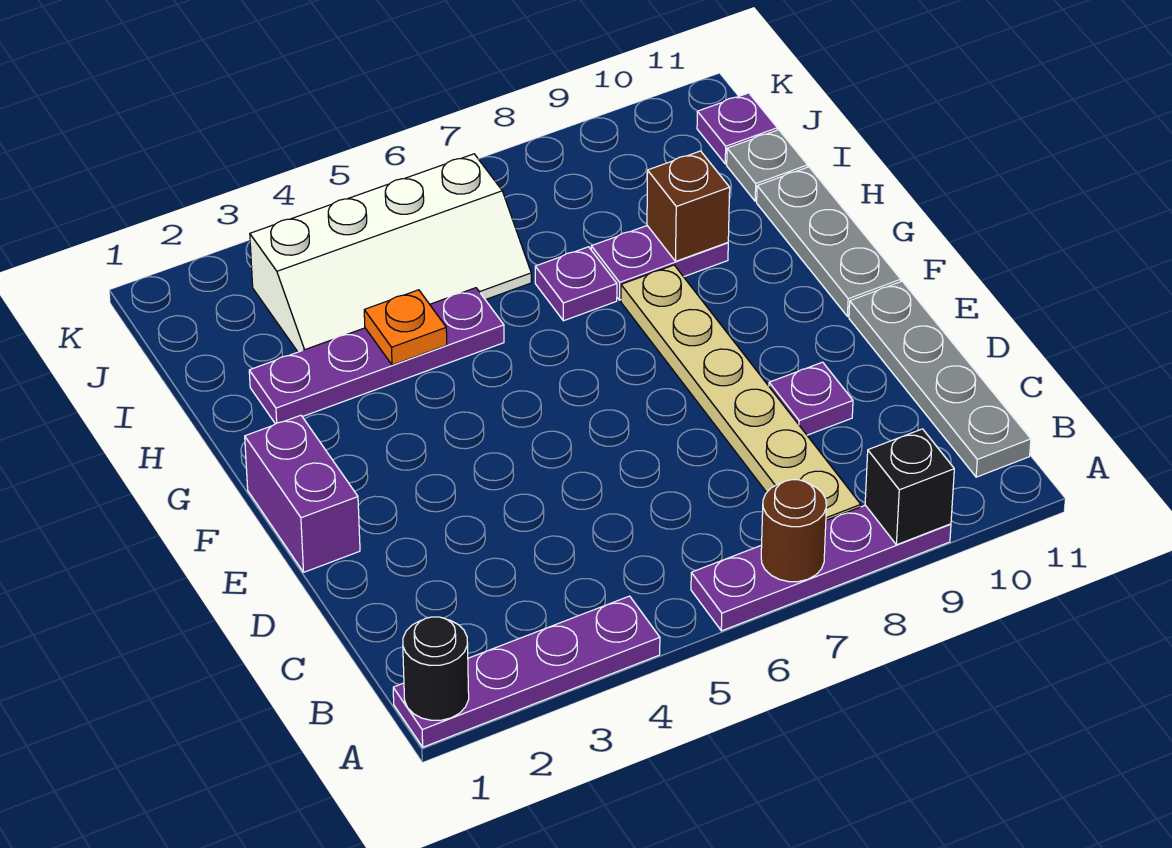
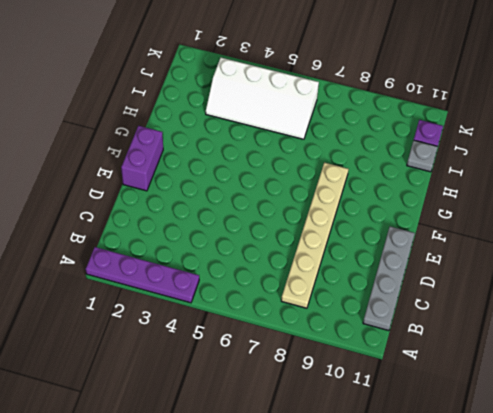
none -> purple plate A6:A9 level 1
none -> purple plate D9 level 1
none -> grey plate F11:H11 level 1

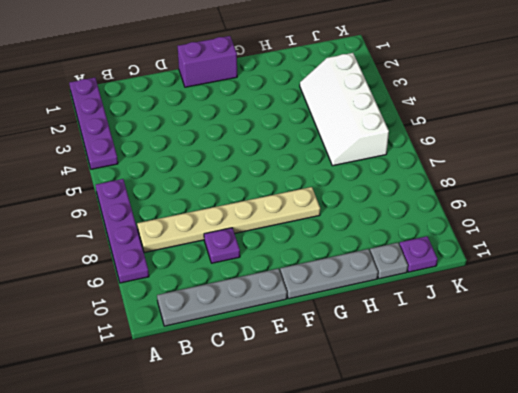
none -> purple plate H2:H5 level 1
none -> purple plate H7 level 1
none -> purple plate H8:H9 level 1

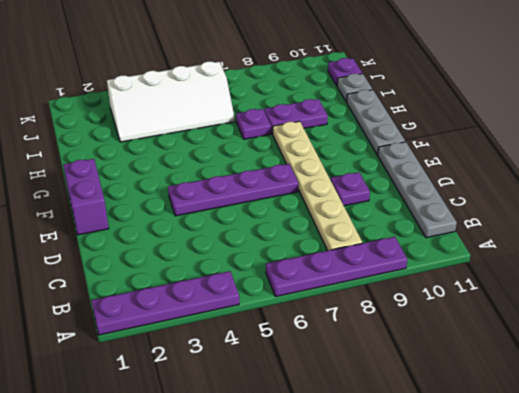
purple plate E4:E7 level 1 -> purple plate H2:H5 level 1
none -> black round brick A1 level 2
none -> brown round brick A7 level 2
none -> black brick A9 level 2

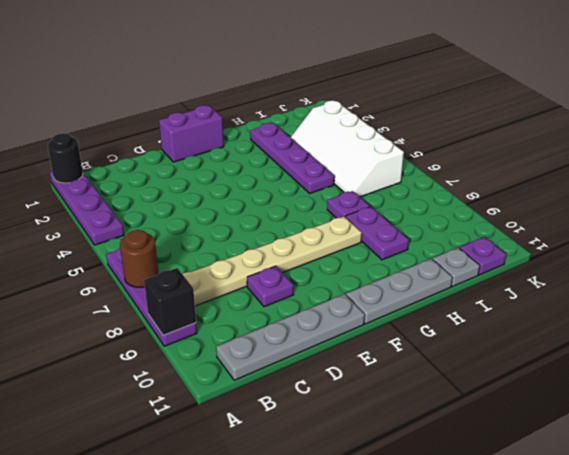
none -> orange plate H4 level 2
none -> brown brick H9 level 2

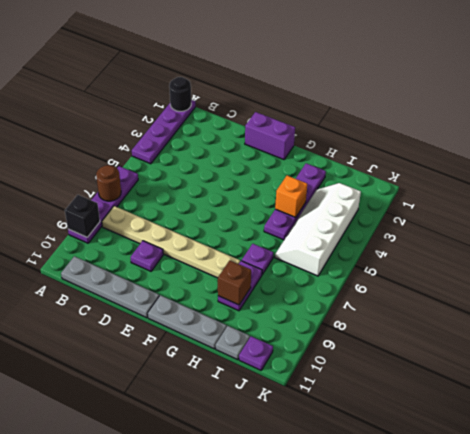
orange brick H4 level 2 -> orange plate H4 level 2

